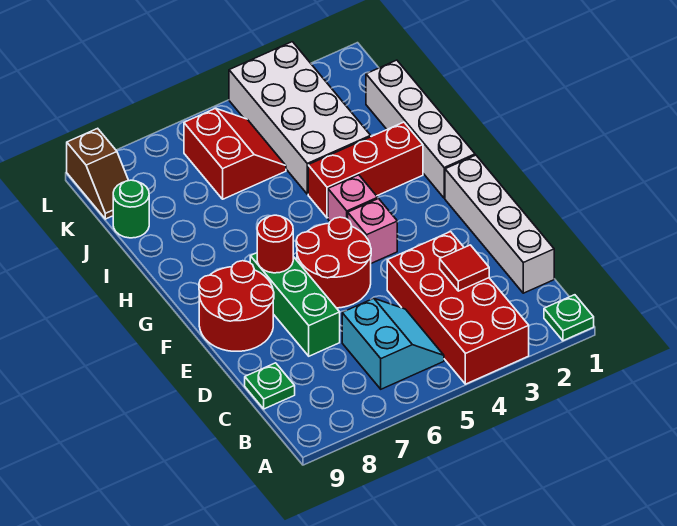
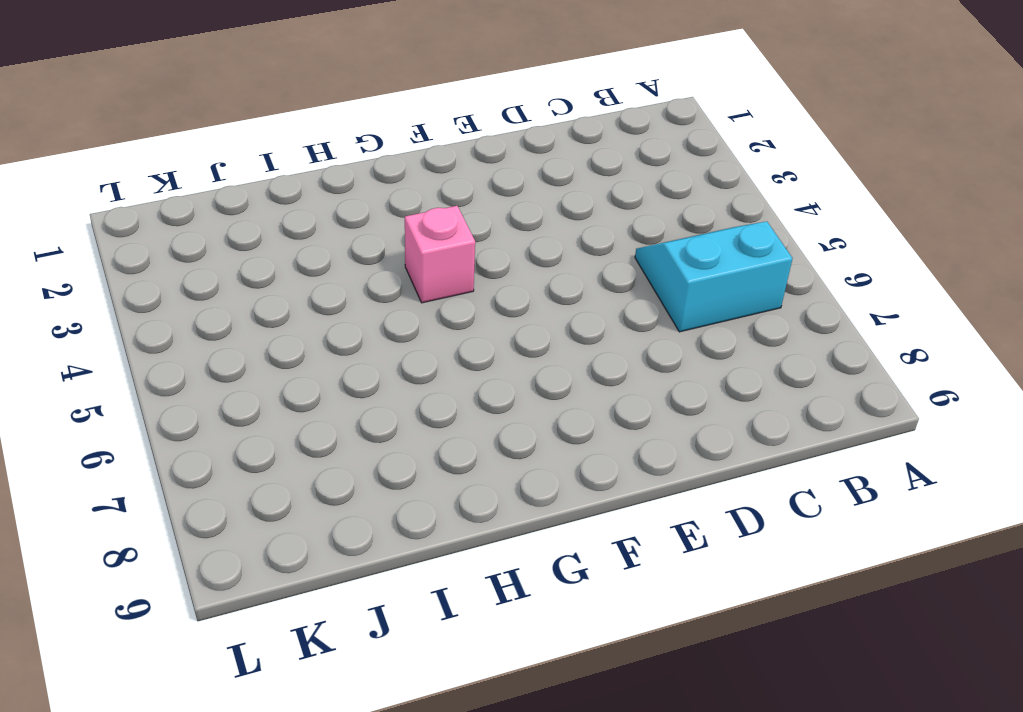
none -> green plate A1 level 1
none -> red brick A3:D4 level 1
none -> white brick C1:F1 level 1

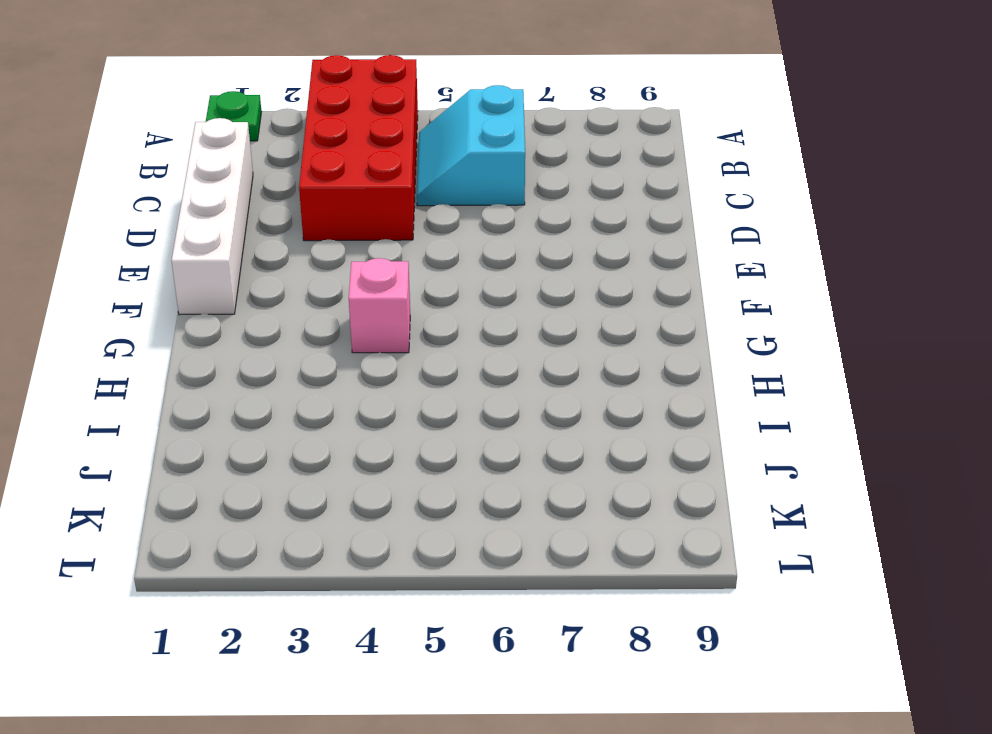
none -> green plate C9 level 1
none -> green brick D7:F7 level 1
none -> red round brick E5:F6 level 1

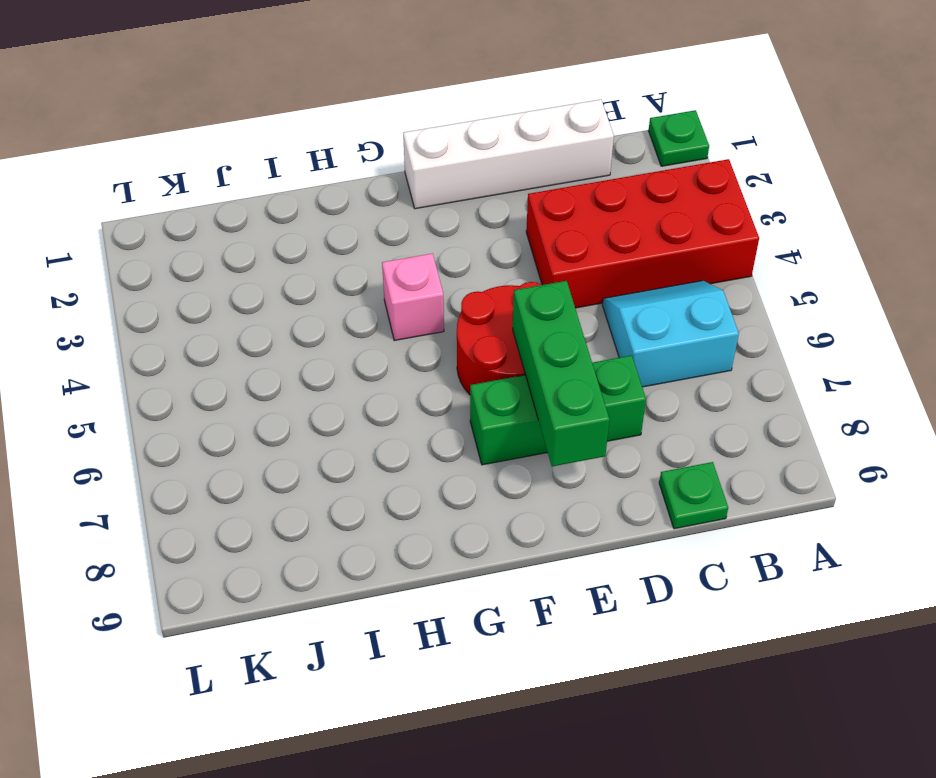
green brick E6:E8 level 2 -> none
none -> red round brick E8:F9 level 1
none -> pink brick F4 level 1
none -> white brick G1:J1 level 1

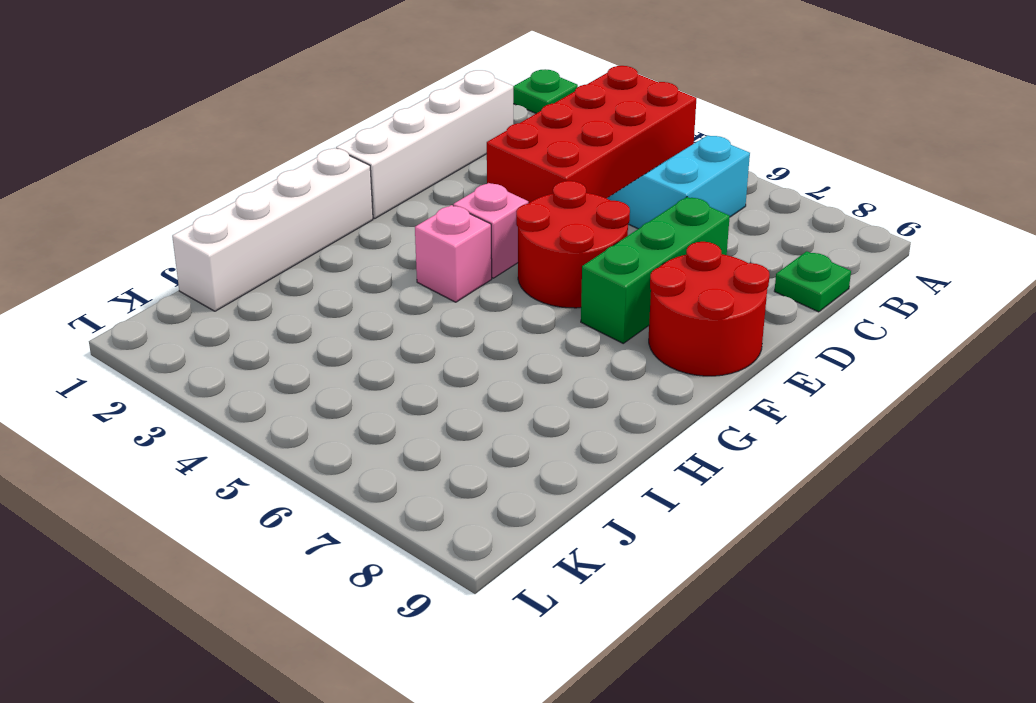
none -> red brick H2:H4 level 1
none -> white brick I3:L4 level 1
none -> red slope J5:K6 level 1 top 6

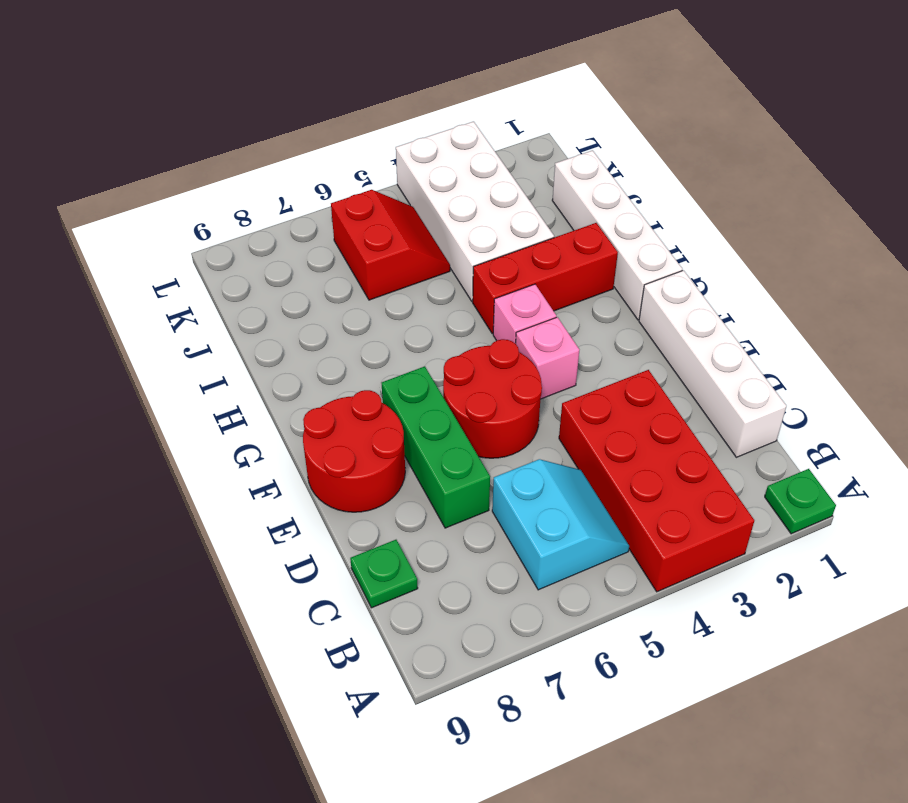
none -> green round brick J9 level 1
none -> brown slope K9:L9 level 1 top L
none -> red tile C3 level 2

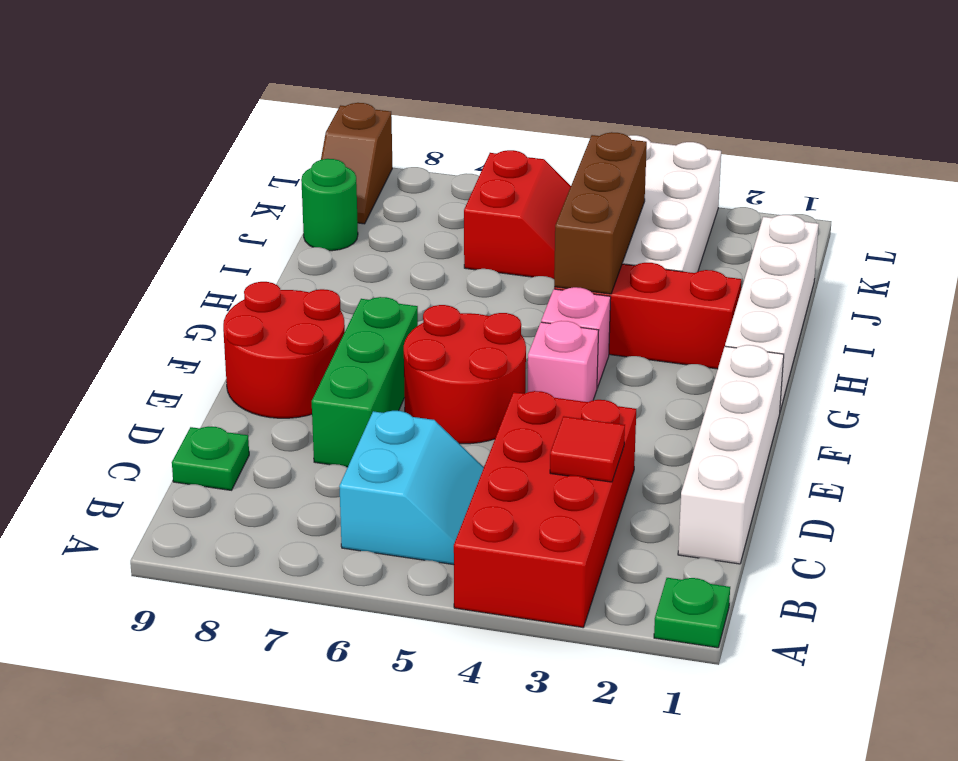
brown brick H4:J4 level 2 -> none
none -> red round brick F7 level 2

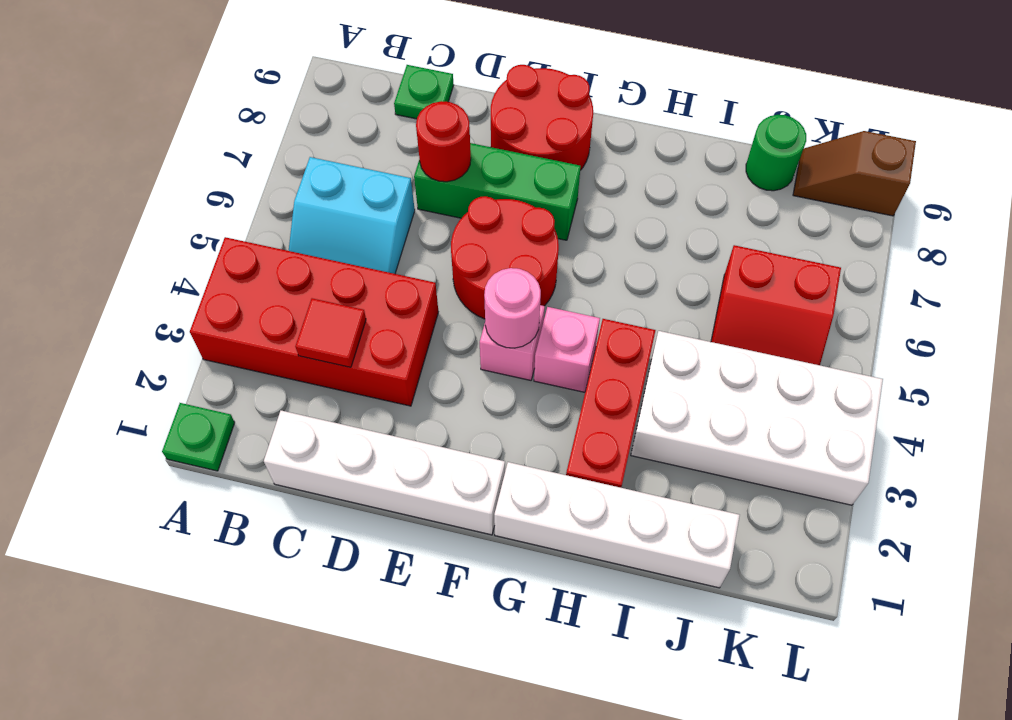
red round brick D7 level 2 -> red round brick F7 level 2
pink round brick F4 level 2 -> none

